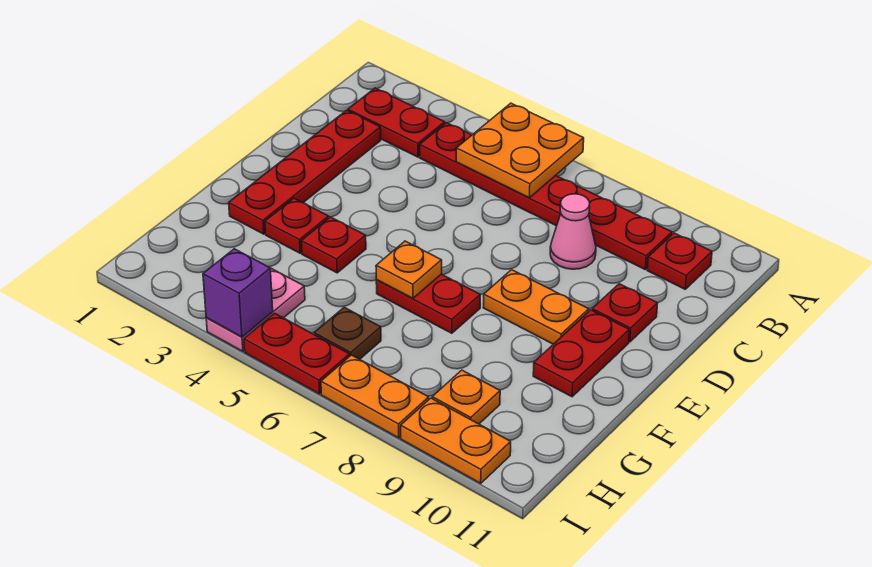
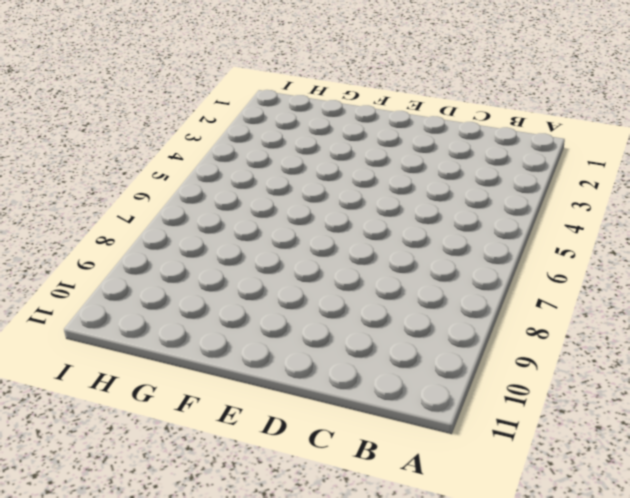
none -> red plate B2:B3 level 1
none -> red plate B4:B9 level 1
none -> red plate B10 level 1

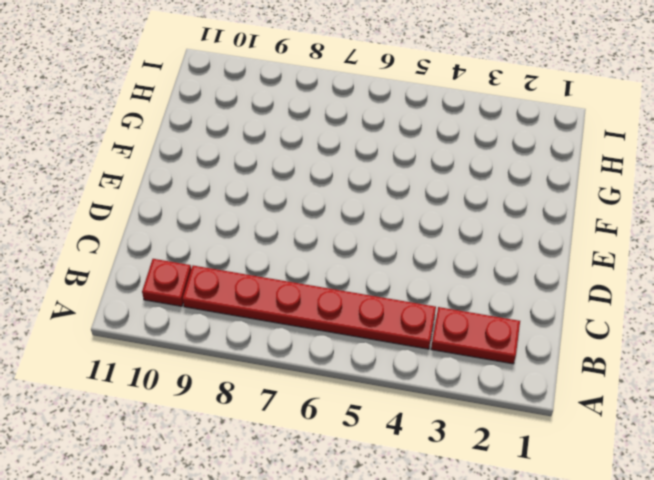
none -> red plate C2:F2 level 1
none -> pink cone C8 level 1
none -> red plate D10 level 1

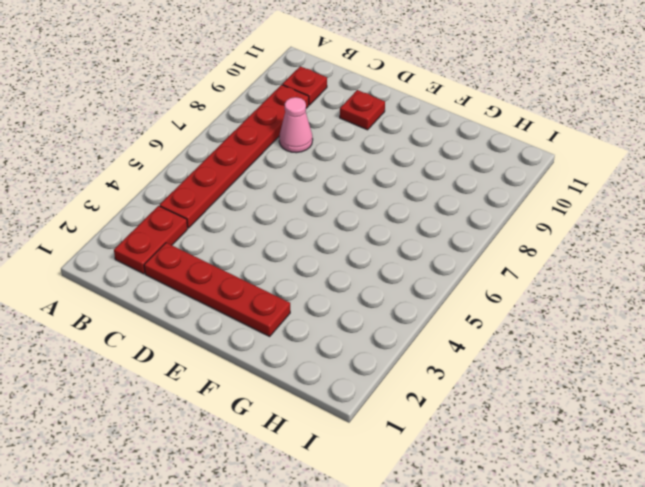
none -> orange plate E8:E9 level 1
none -> red plate E10:F10 level 1
none -> red plate F3 level 1

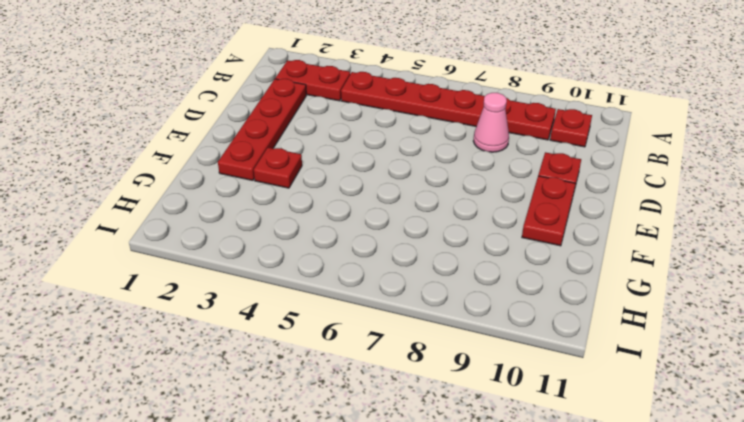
none -> orange plate E8:E9 level 1
none -> red plate F4 level 1
none -> red plate F6:F7 level 1

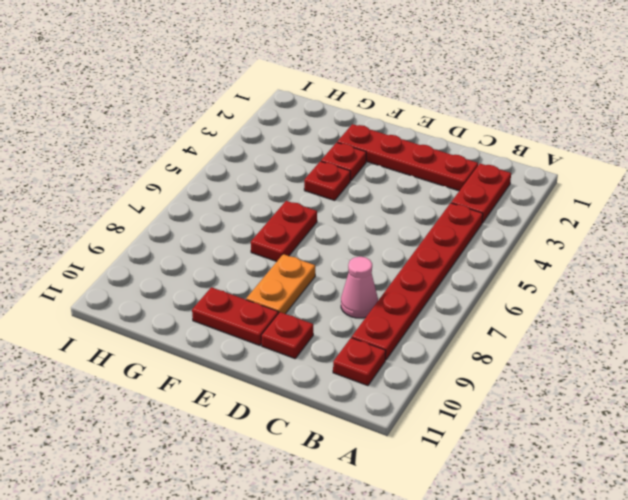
none -> pink plate H4:I4 level 1
none -> brown plate H6 level 1
none -> orange plate H9 level 1

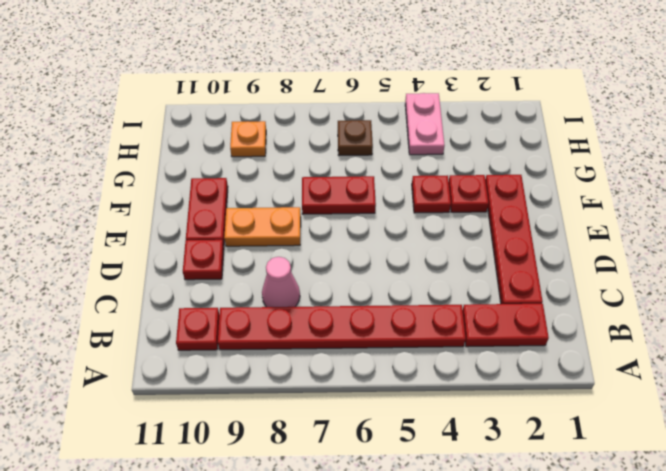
none -> red plate I5:I6 level 1
none -> orange plate I7:I8 level 1
none -> orange plate I9:I10 level 1

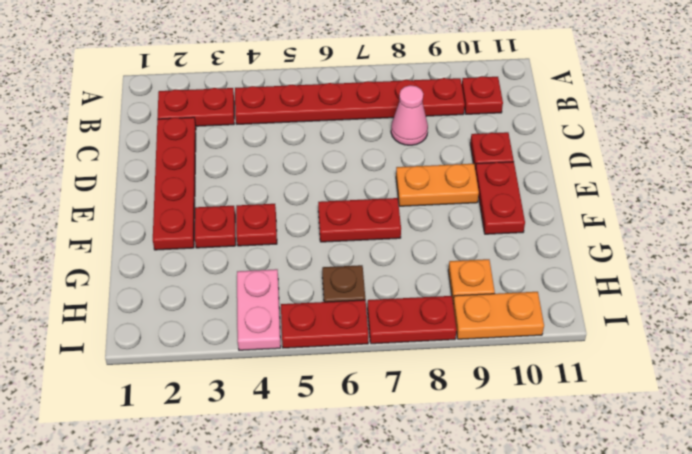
red plate I7:I8 level 1 -> orange plate I7:I8 level 1
none -> orange plate A5:B6 level 2
none -> orange plate F6 level 2
none -> purple brick I4 level 2

